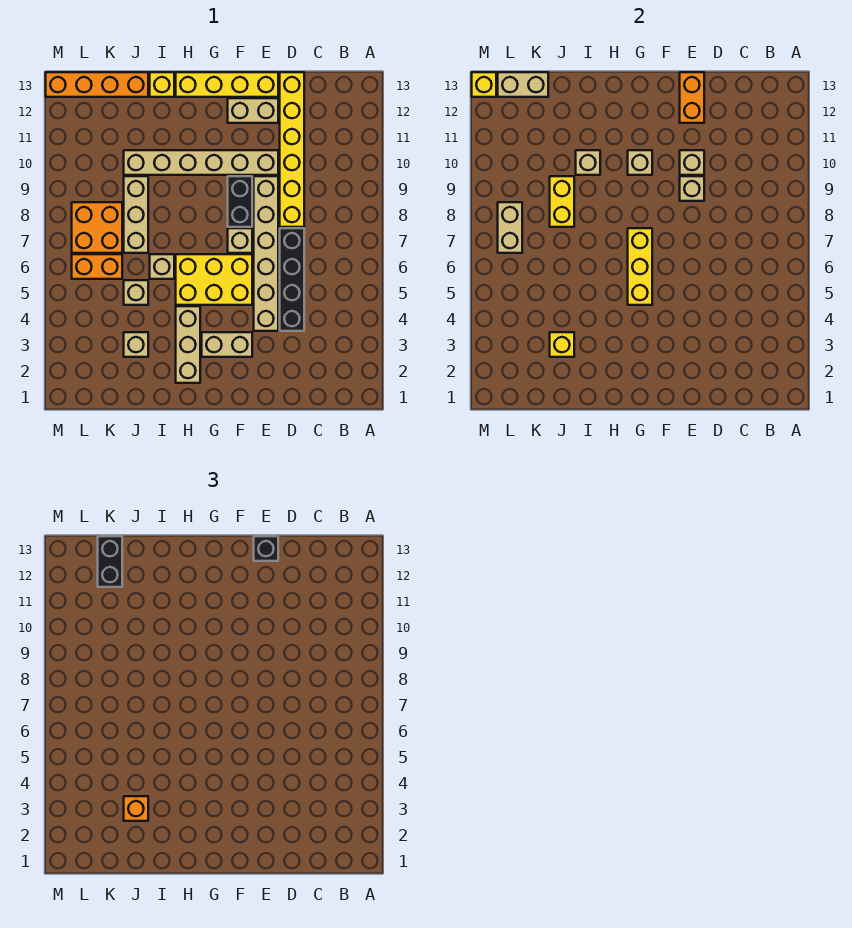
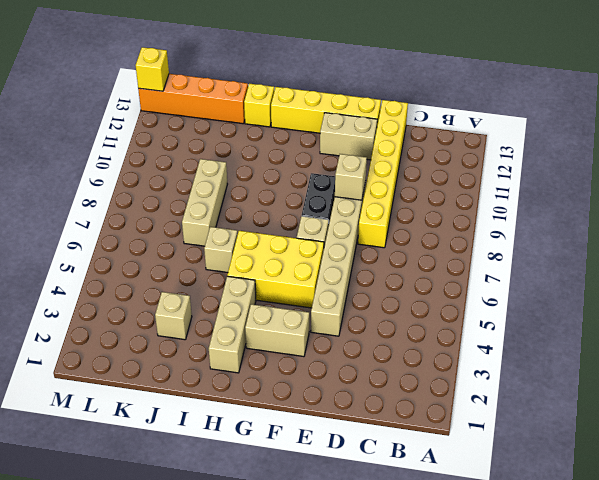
none -> black brick D4:D7 level 1
none -> tan brick E10:J10 level 1
none -> tan brick J5 level 1
none -> orange brick K6:L6 level 1

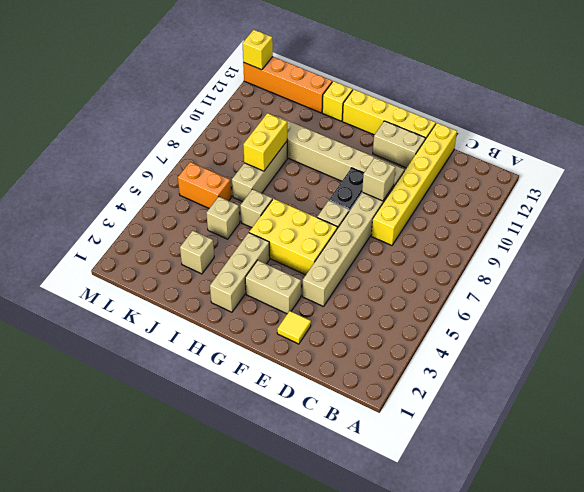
yellow tile E2 level 1 -> none
none -> black brick D4:D7 level 1
none -> orange brick K7:L8 level 1
none -> tan brick E10 level 2
none -> orange brick E12:E13 level 2

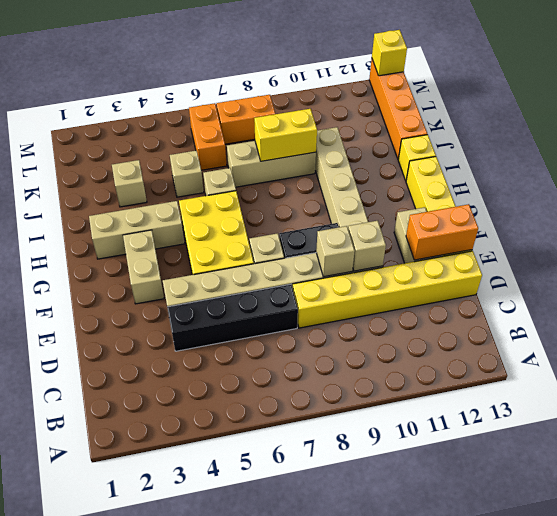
orange brick L7:L8 level 1 -> orange brick K7:L8 level 1
none -> yellow brick G5:G7 level 2
none -> tan brick G10 level 2
none -> tan brick I10 level 2
none -> yellow brick J3 level 2

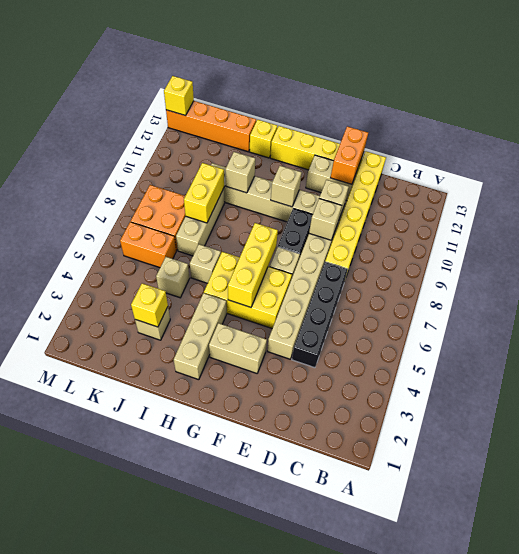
none -> tan brick K13:L13 level 2
none -> tan brick L7:L8 level 2
none -> black brick E13 level 3
none -> orange brick J3 level 3

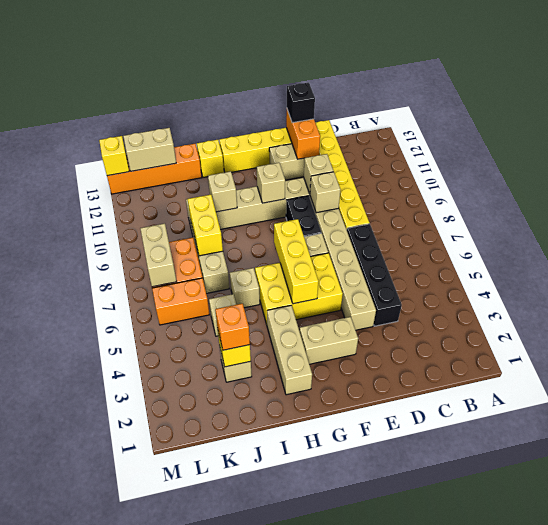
none -> black brick K12:K13 level 3

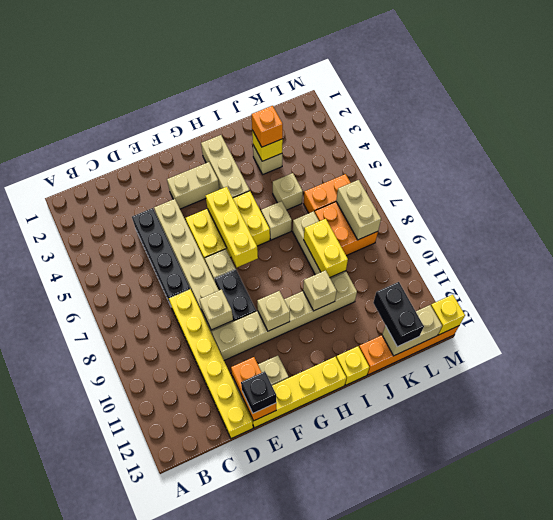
none -> tan brick E10 level 2

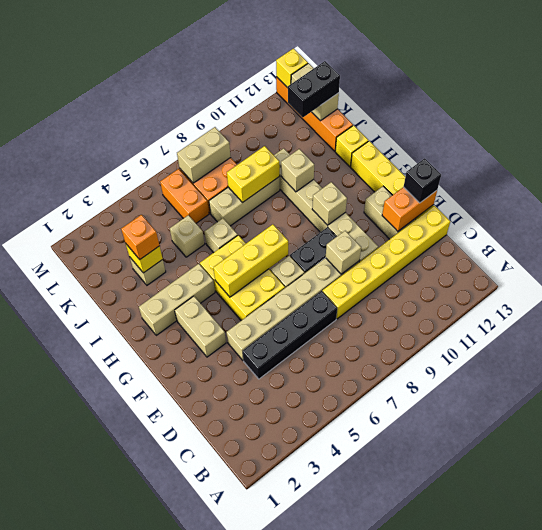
none -> tan brick E10 level 2

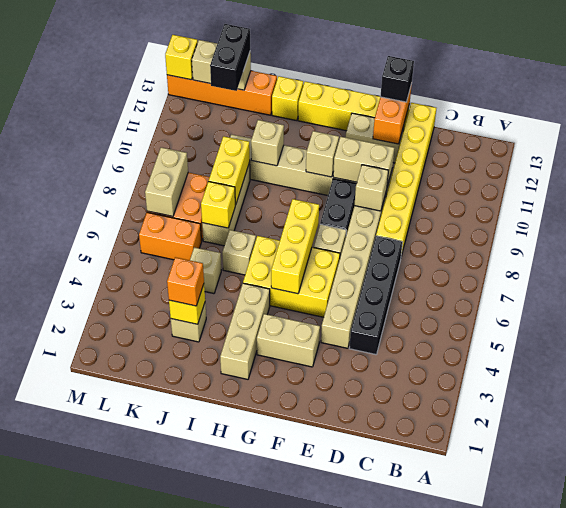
tan brick E10:F10 level 2 -> tan brick E10 level 2
yellow brick J7 level 2 -> none

